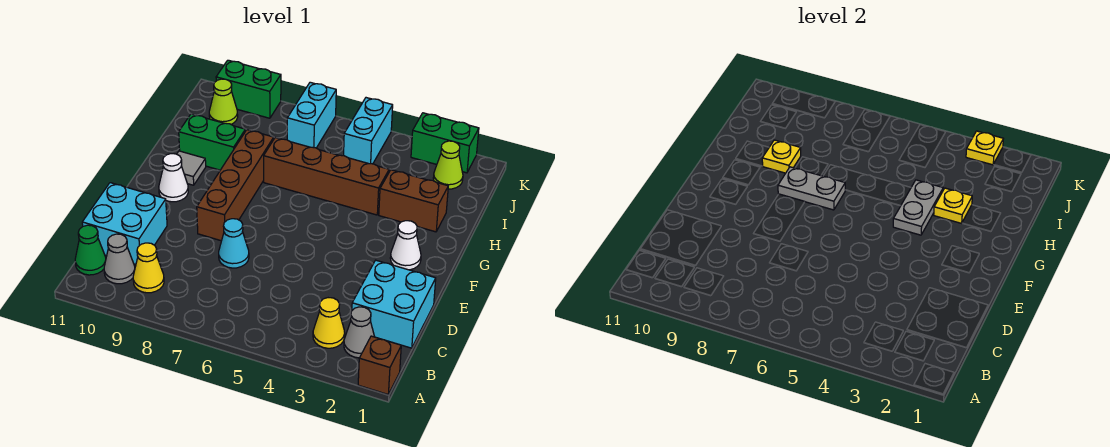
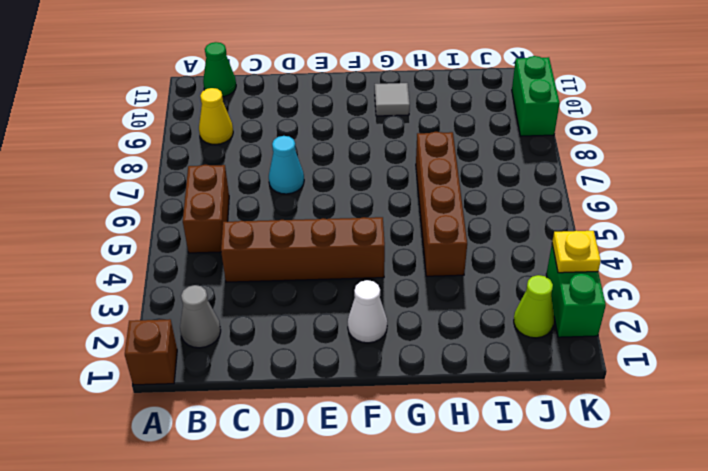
brown brick B5:B6 level 1 -> brown brick H2:H3 level 1
brown brick C4:F4 level 1 -> brown brick E8:H8 level 1
none -> yellow cone B3 level 1
none -> grey cone B10 level 1
none -> cyan brick C1:D2 level 1

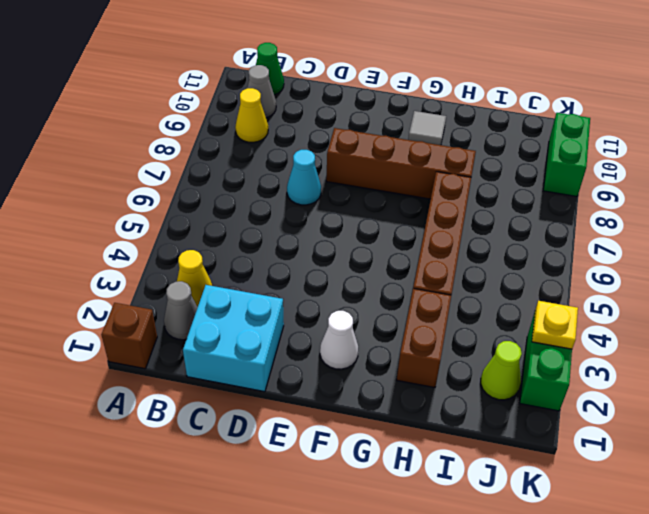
none -> cyan brick C10:D11 level 1
none -> white cone F10 level 1
none -> green brick H9:H10 level 1

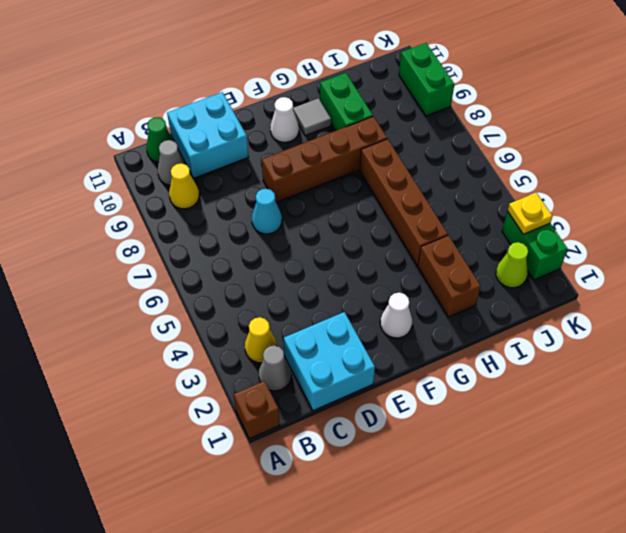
none -> cyan brick J5:K5 level 1
none -> cyan brick J7:K7 level 1
none -> lime cone J10 level 1

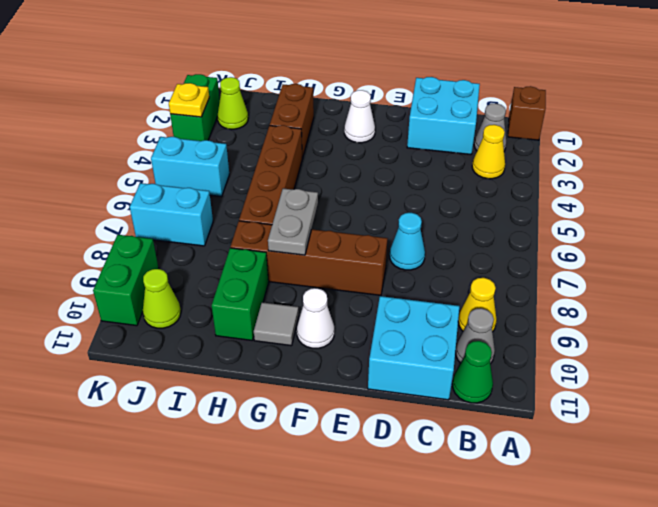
none -> grey plate G4:H4 level 2
none -> yellow plate H3 level 2
none -> yellow plate H9 level 2

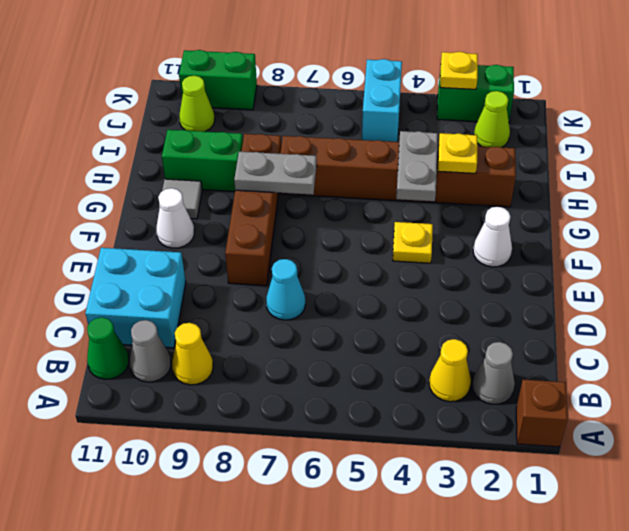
yellow plate F4 level 1 -> yellow plate H9 level 2
none -> cyan brick C1:D2 level 1
none -> cyan brick J7:K7 level 1

